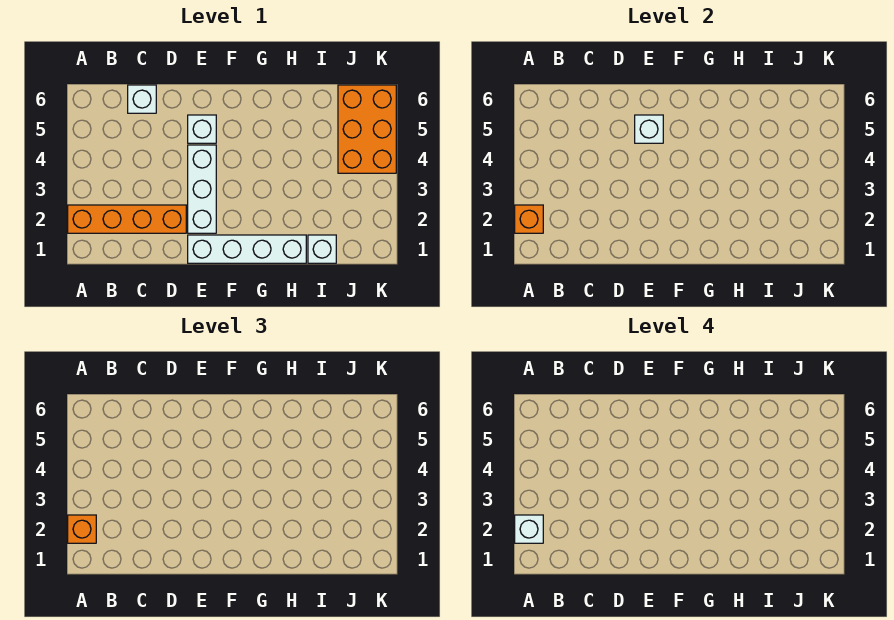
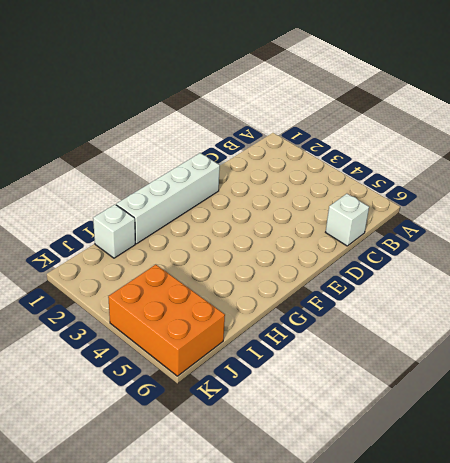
none -> orange brick A2:D2 level 1
none -> white brick E2:E4 level 1

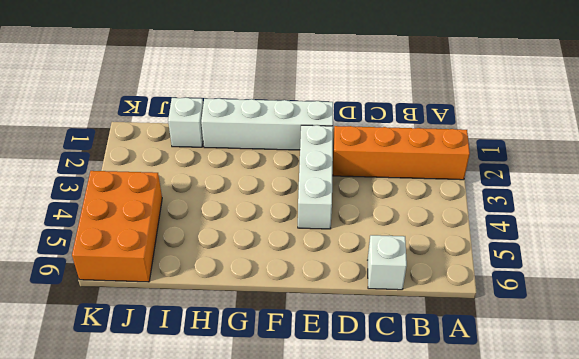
none -> white brick E5 level 1
none -> orange brick A2 level 2

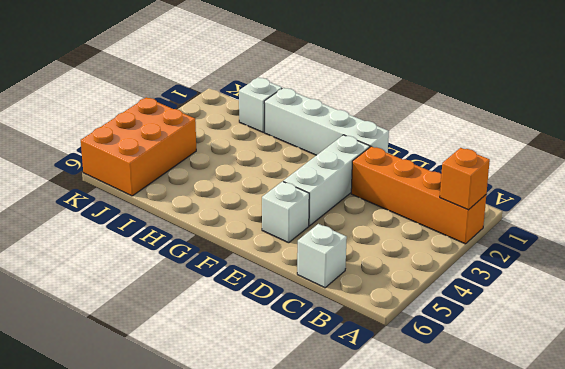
none -> white brick E5 level 2
none -> orange brick A2 level 3

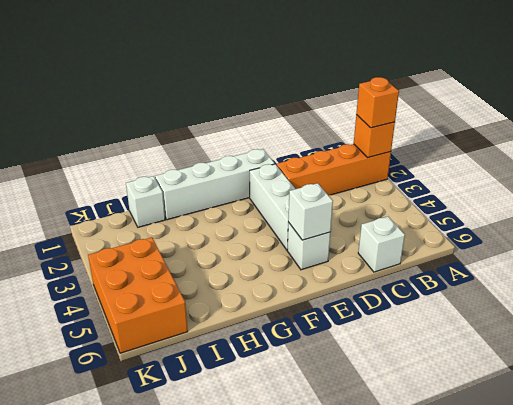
none -> white brick A2 level 4

